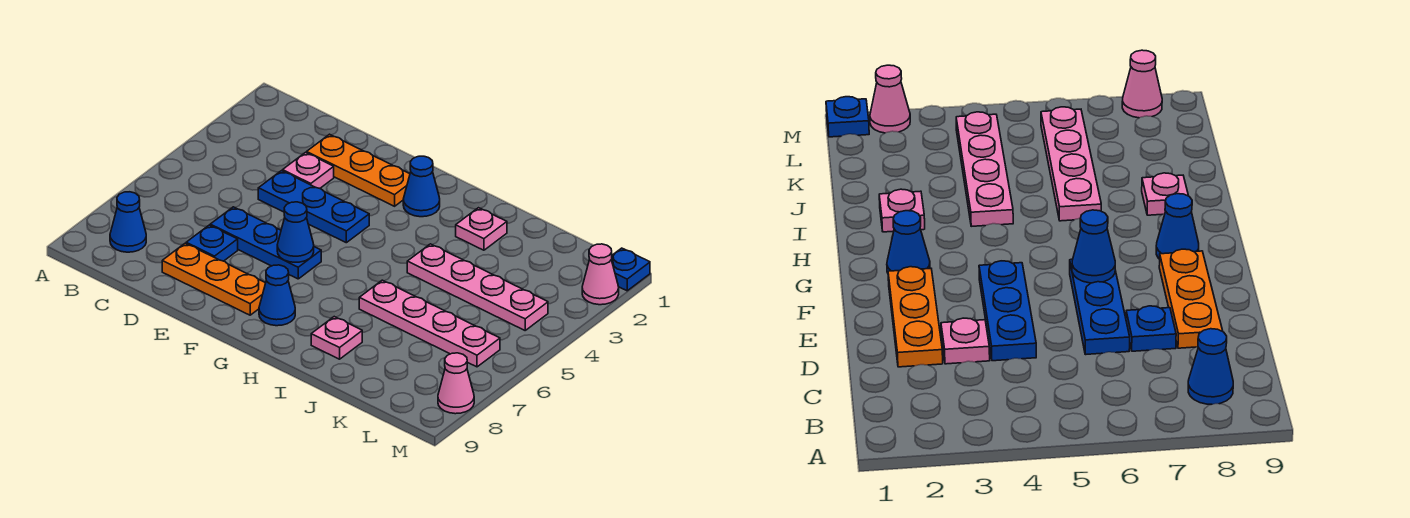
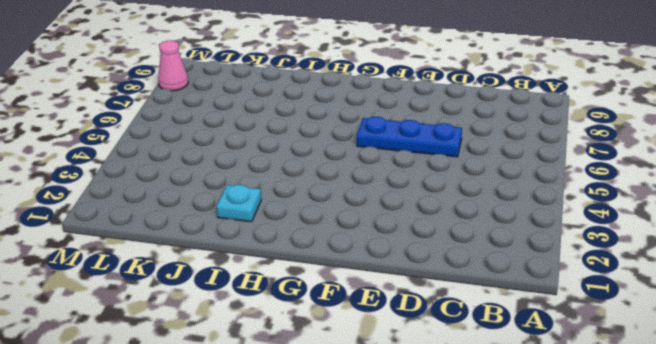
cyan plate I2 level 1 -> pink plate I2 level 1
none -> blue cone B8 level 1
none -> orange plate D2:F2 level 1
none -> pink plate D3 level 1

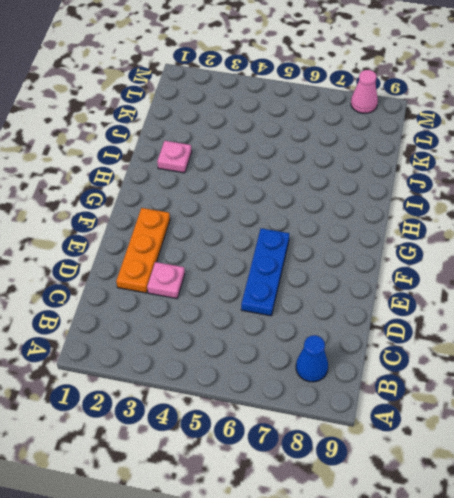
none -> blue plate D4:F4 level 1
none -> blue plate D7 level 1
none -> orange plate D8:F8 level 1

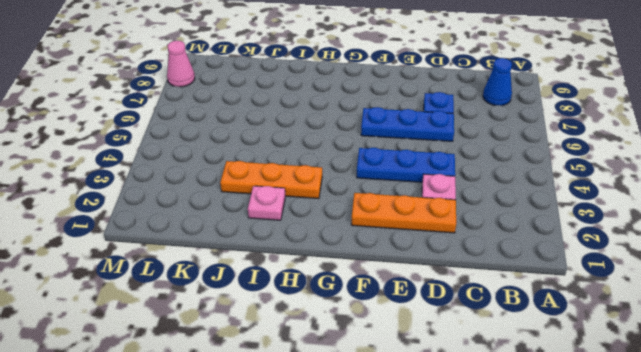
orange plate H3:J3 level 1 -> orange plate D8:F8 level 1
none -> blue cone G2 level 1
none -> blue cone G8 level 1
none -> pink plate I4:L4 level 1

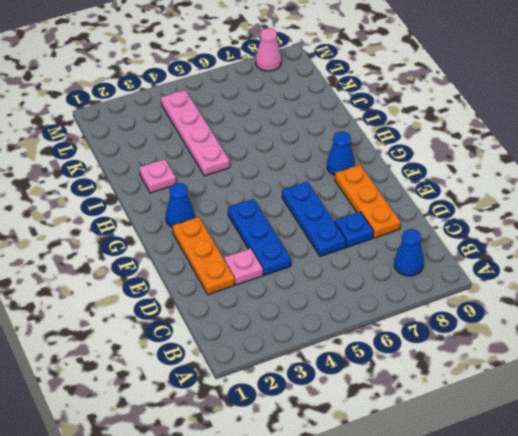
none -> pink plate I6:L6 level 1
none -> pink plate I8 level 1
none -> blue plate M1 level 1

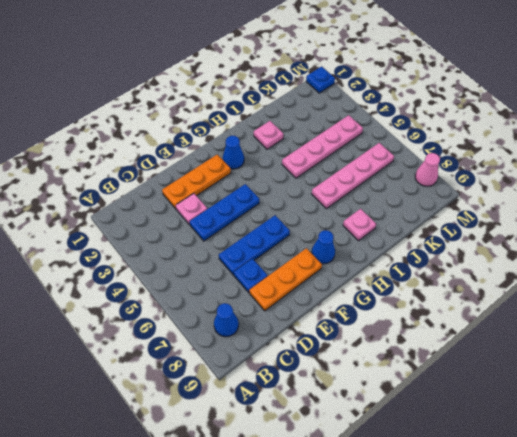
none -> pink cone M2 level 1
none -> blue cone F6 level 2

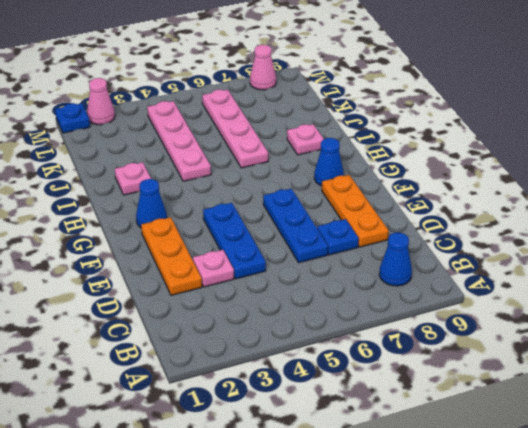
none -> blue cone F6 level 2

